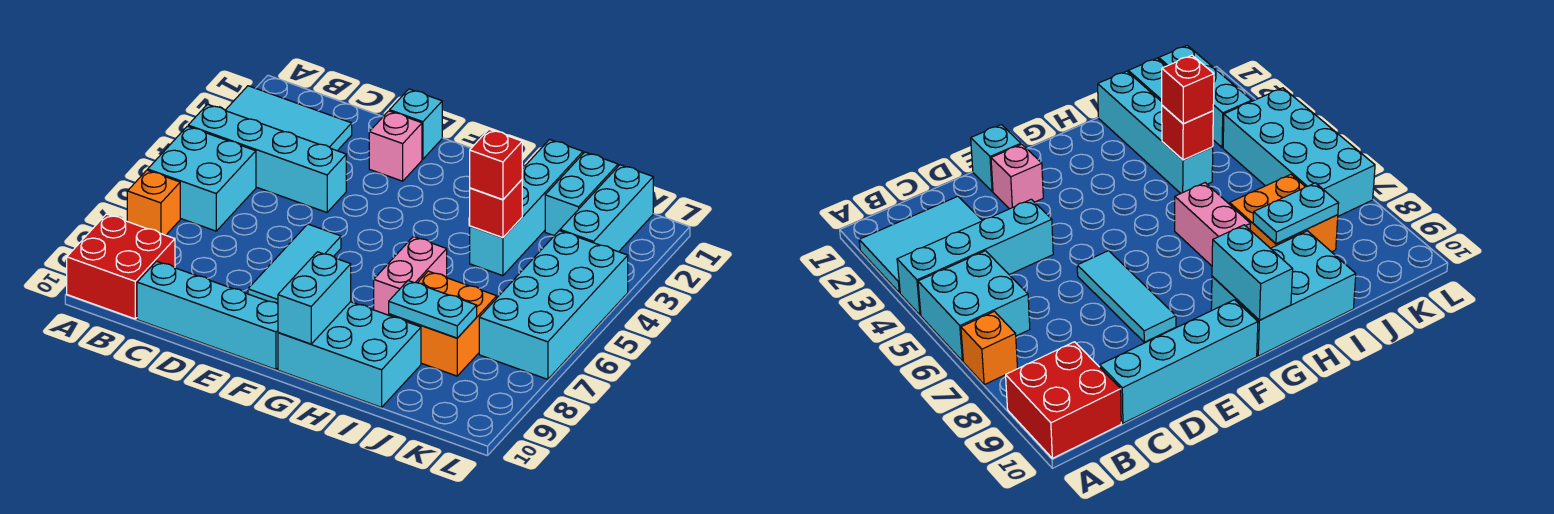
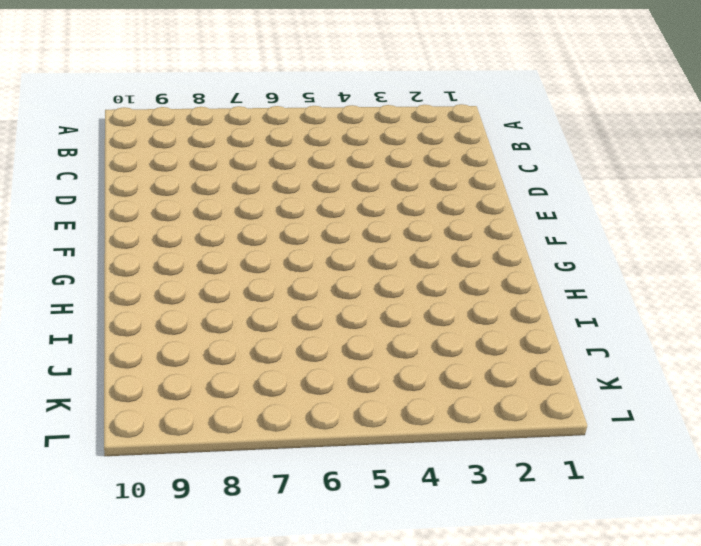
none -> cyan tile A2:C3 level 1
none -> cyan brick A4:D4 level 1
none -> cyan brick A5:B6 level 1

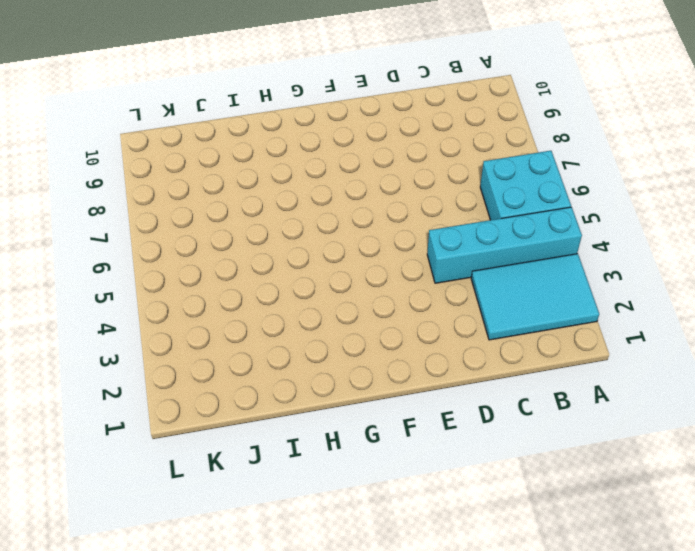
none -> orange brick A7 level 1
none -> red brick A9:B10 level 1
none -> cyan brick C10:F10 level 1

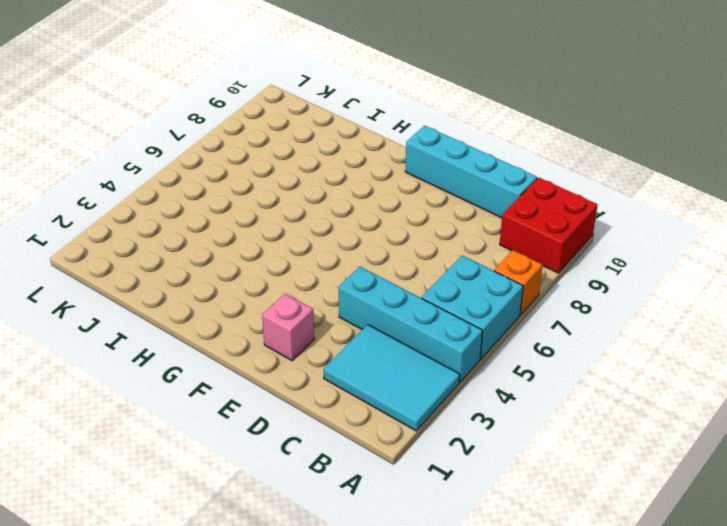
none -> cyan brick E1 level 1
none -> cyan tile E6:E8 level 1
none -> cyan brick G9:I10 level 1

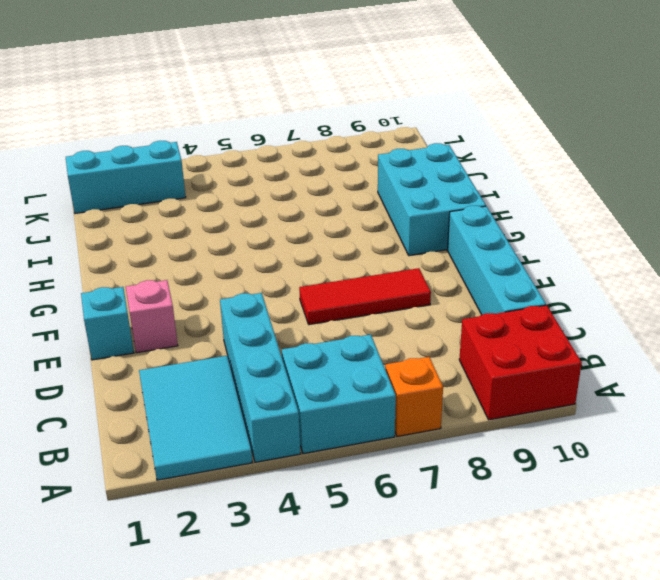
red tile E6:E8 level 1 -> cyan tile E6:E8 level 1
none -> pink brick H6:H7 level 1
none -> cyan brick I1:I4 level 1
none -> orange brick I7:J8 level 1

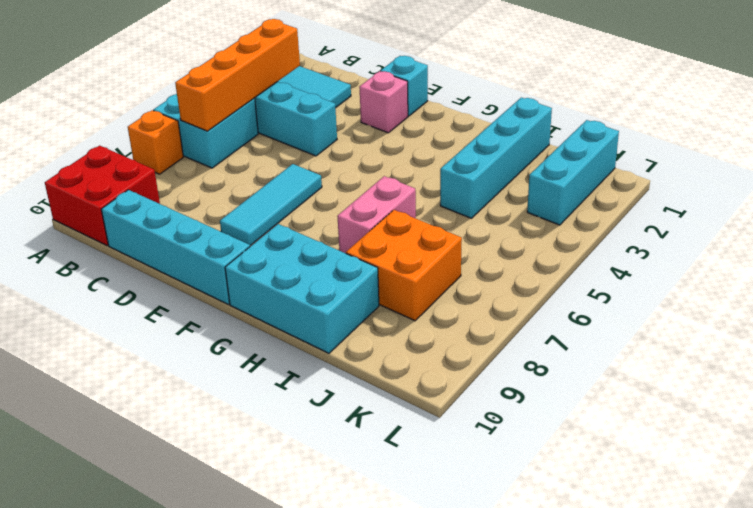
orange brick B3:B6 level 2 -> none
none -> cyan brick J1:J2 level 1
none -> cyan brick K4:L7 level 1
none -> cyan brick G9:G10 level 2

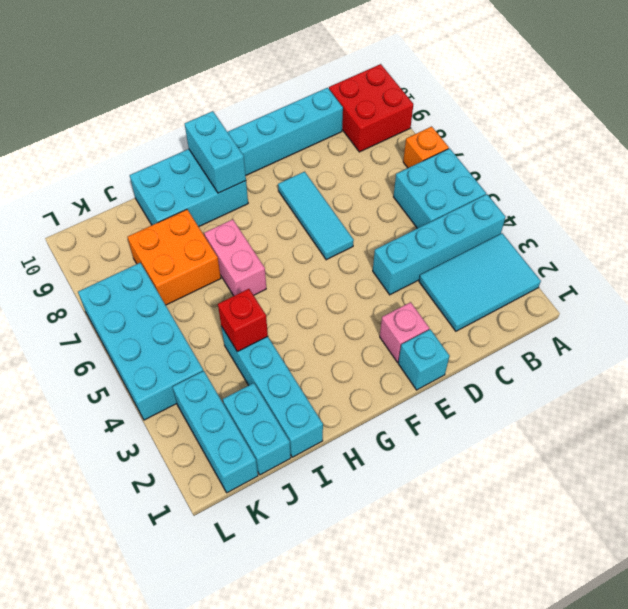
none -> cyan plate I8:J8 level 2
none -> red brick I4 level 3

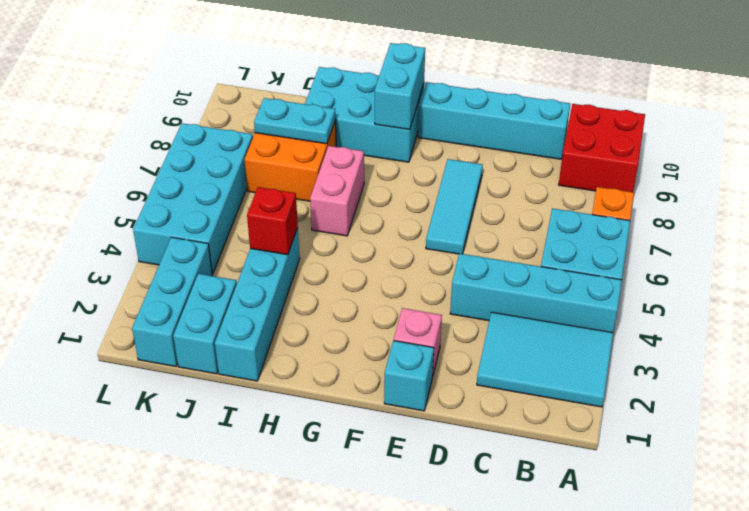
none -> red brick I4 level 3

